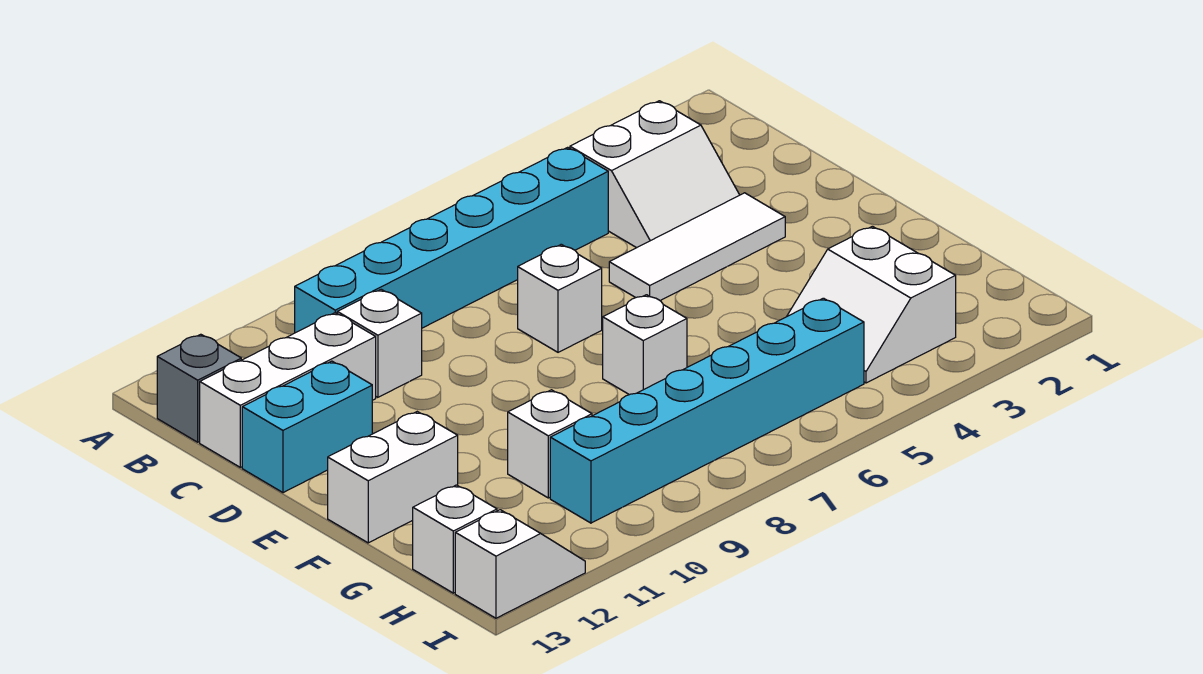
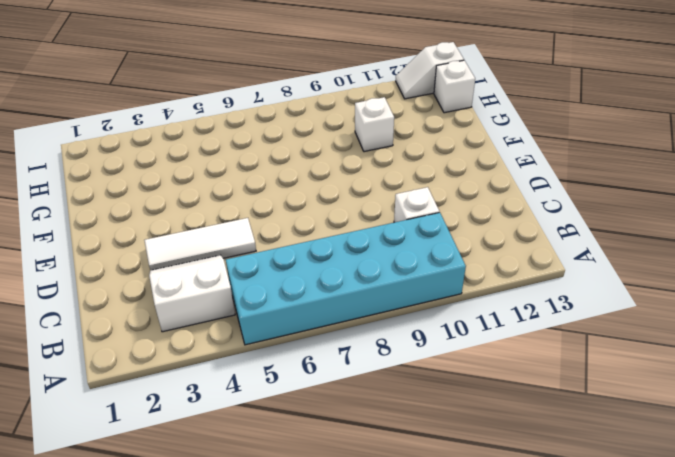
cyan brick A5:B10 level 1 -> cyan brick B5:B10 level 1
none -> grey brick B13 level 1
none -> white brick C11:C13 level 1
none -> white brick D7 level 1

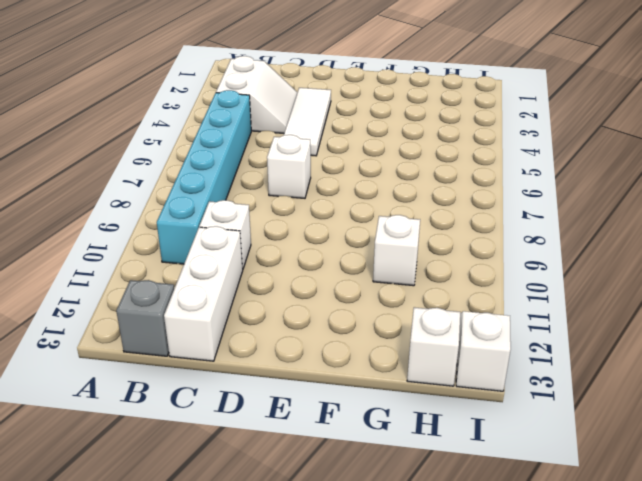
none -> cyan brick D12:D13 level 1
none -> white brick F7 level 1
none -> white brick F12:F13 level 1

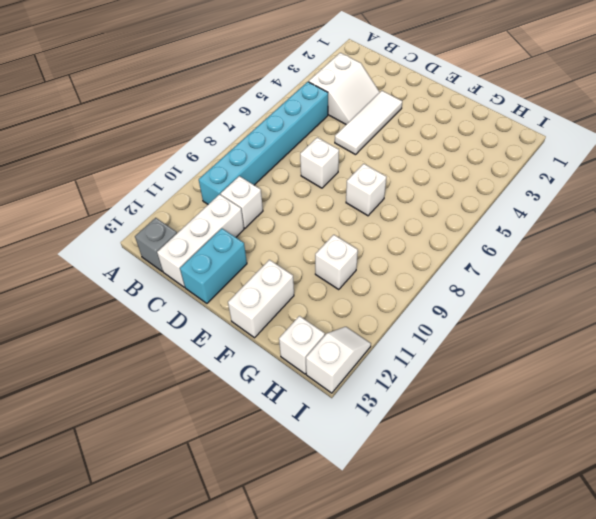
none -> white slope G3:H4 level 1 top 3
none -> cyan brick H5:H10 level 1

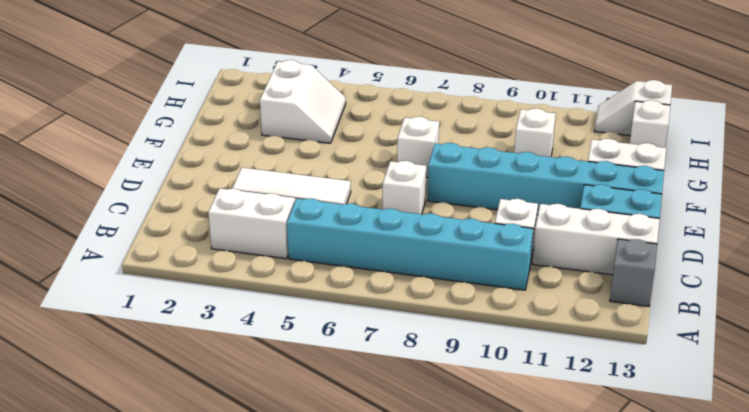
cyan brick E8:E13 level 1 -> cyan brick H5:H10 level 1

